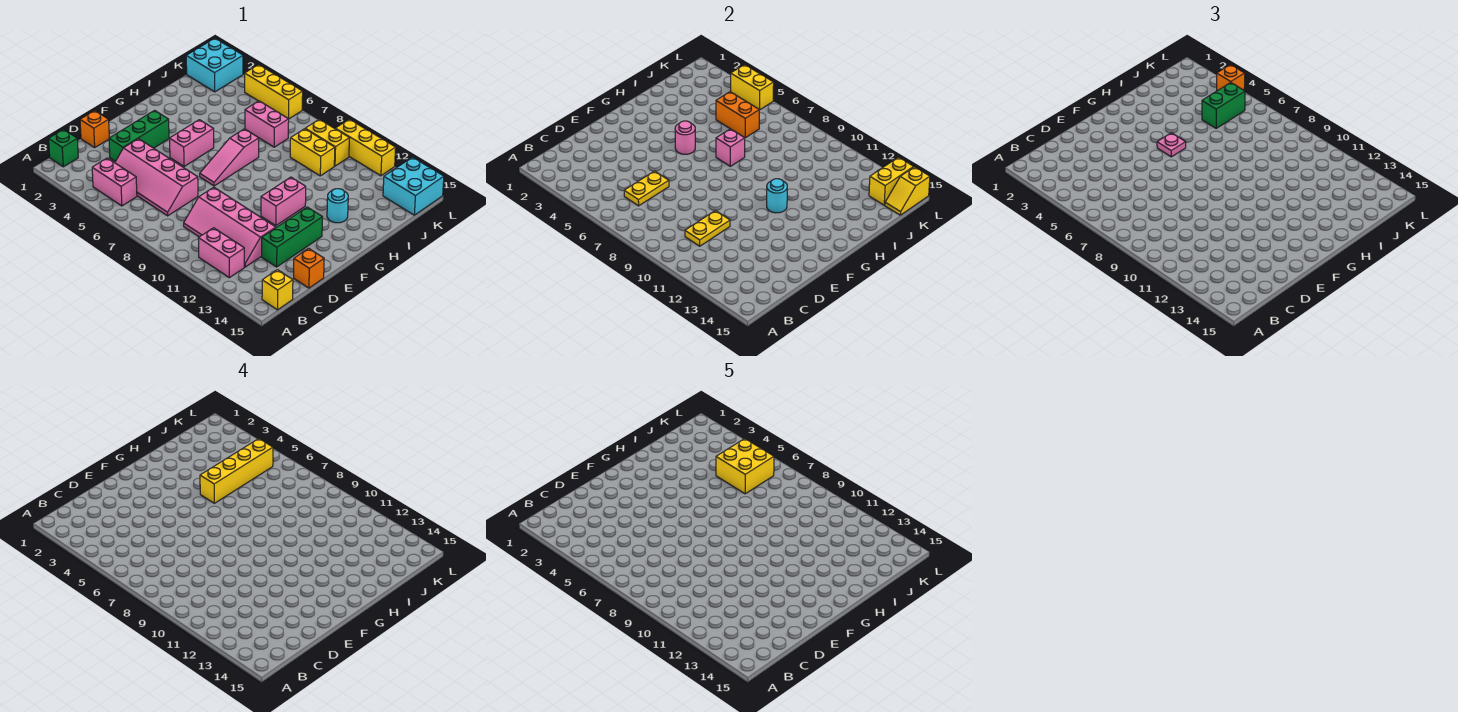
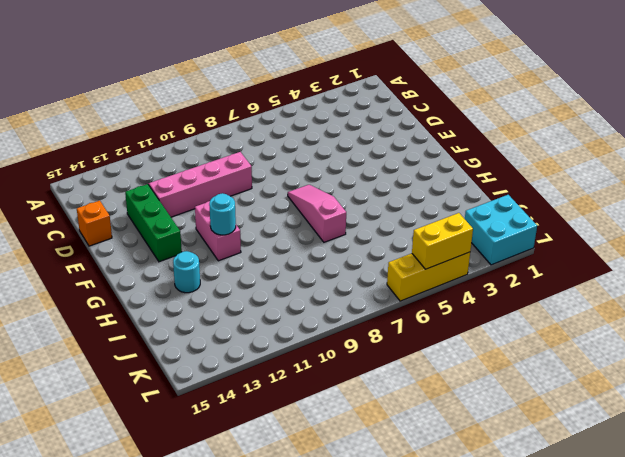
none -> green brick B1 level 1
none -> pink brick B4:B5 level 1
none -> pink brick B11:B12 level 1
none -> yellow brick B15 level 1

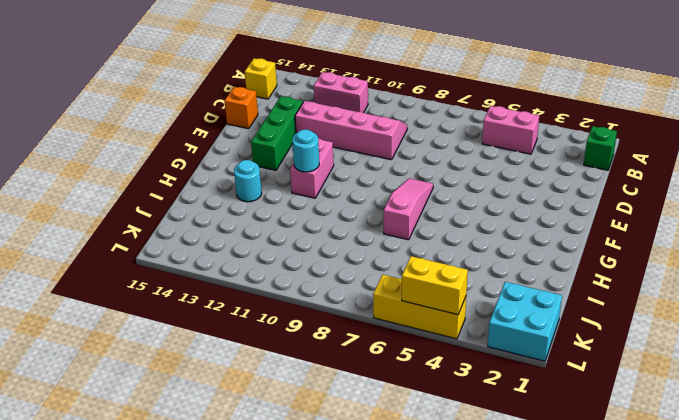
none -> pink slope C4:D7 level 1 top D
none -> orange brick D1 level 1
none -> green brick D3:F3 level 1
none -> pink brick F5:G5 level 1

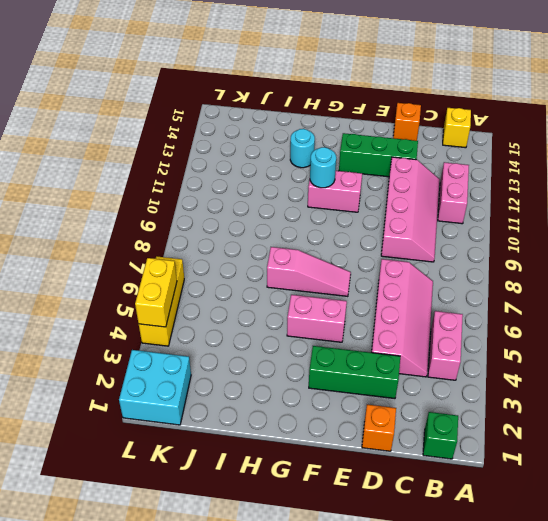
none -> pink brick J6:J7 level 1
none -> yellow brick J9:J10 level 1
none -> yellow brick K9:K10 level 1
none -> cyan brick K14:L15 level 1

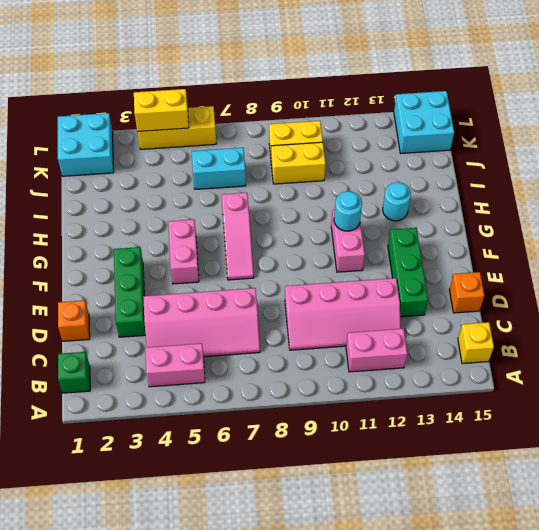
cyan brick J6:J7 level 1 -> pink brick J6:J7 level 1
none -> yellow brick L10:L12 level 1
none -> yellow plate C6:D6 level 2
none -> yellow plate C10:D10 level 2
none -> pink round brick G5 level 2

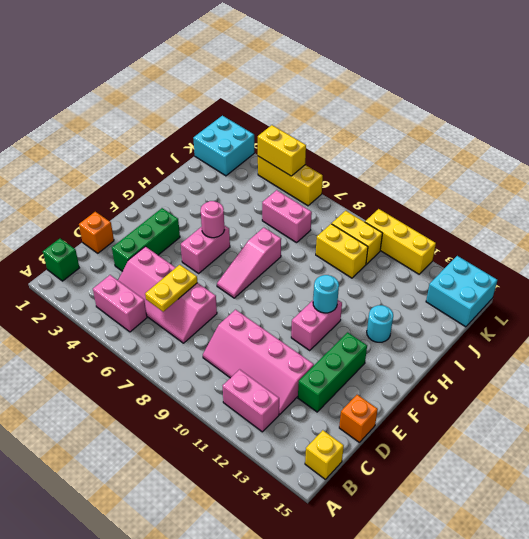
none -> yellow plate C10:D10 level 2
none -> pink brick H7 level 2
none -> orange brick J5:J6 level 2
none -> yellow brick K14:L14 level 2

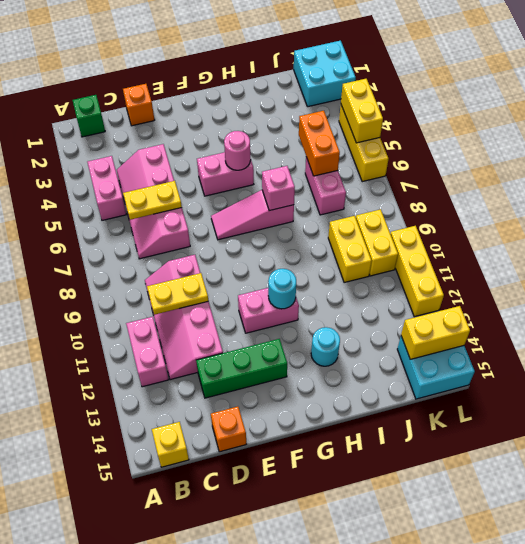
none -> green brick D3:F3 level 1
none -> yellow slope K15:L15 level 2 top L
none -> pink plate G5 level 3
none -> green brick J5:K5 level 3

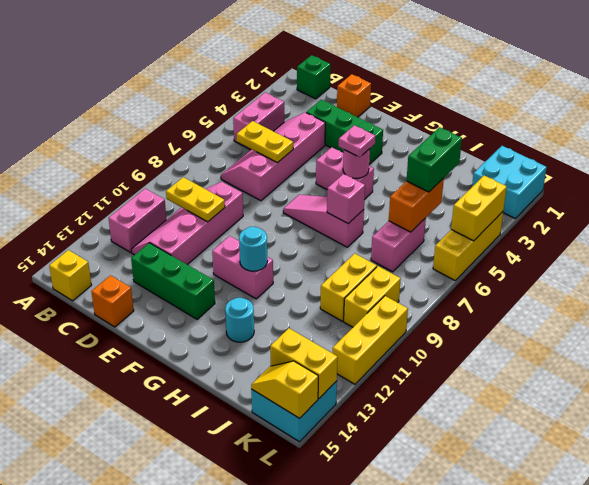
green brick J4:J5 level 3 -> green brick J5:K5 level 3
none -> orange brick L4 level 3
none -> yellow brick H5:K5 level 4
none -> yellow brick J5:K6 level 5

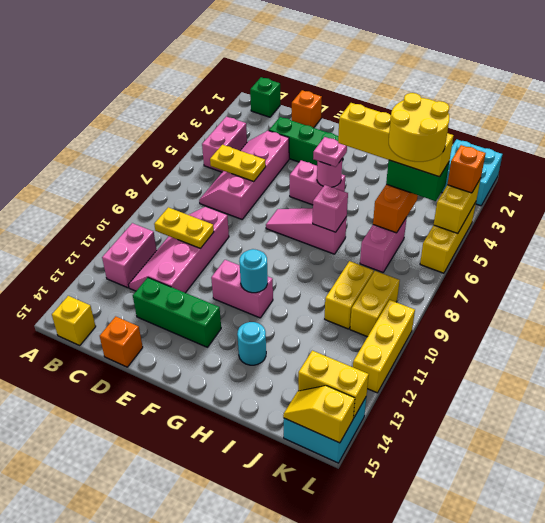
yellow round brick J5:K6 level 5 -> yellow brick J5:K6 level 5

